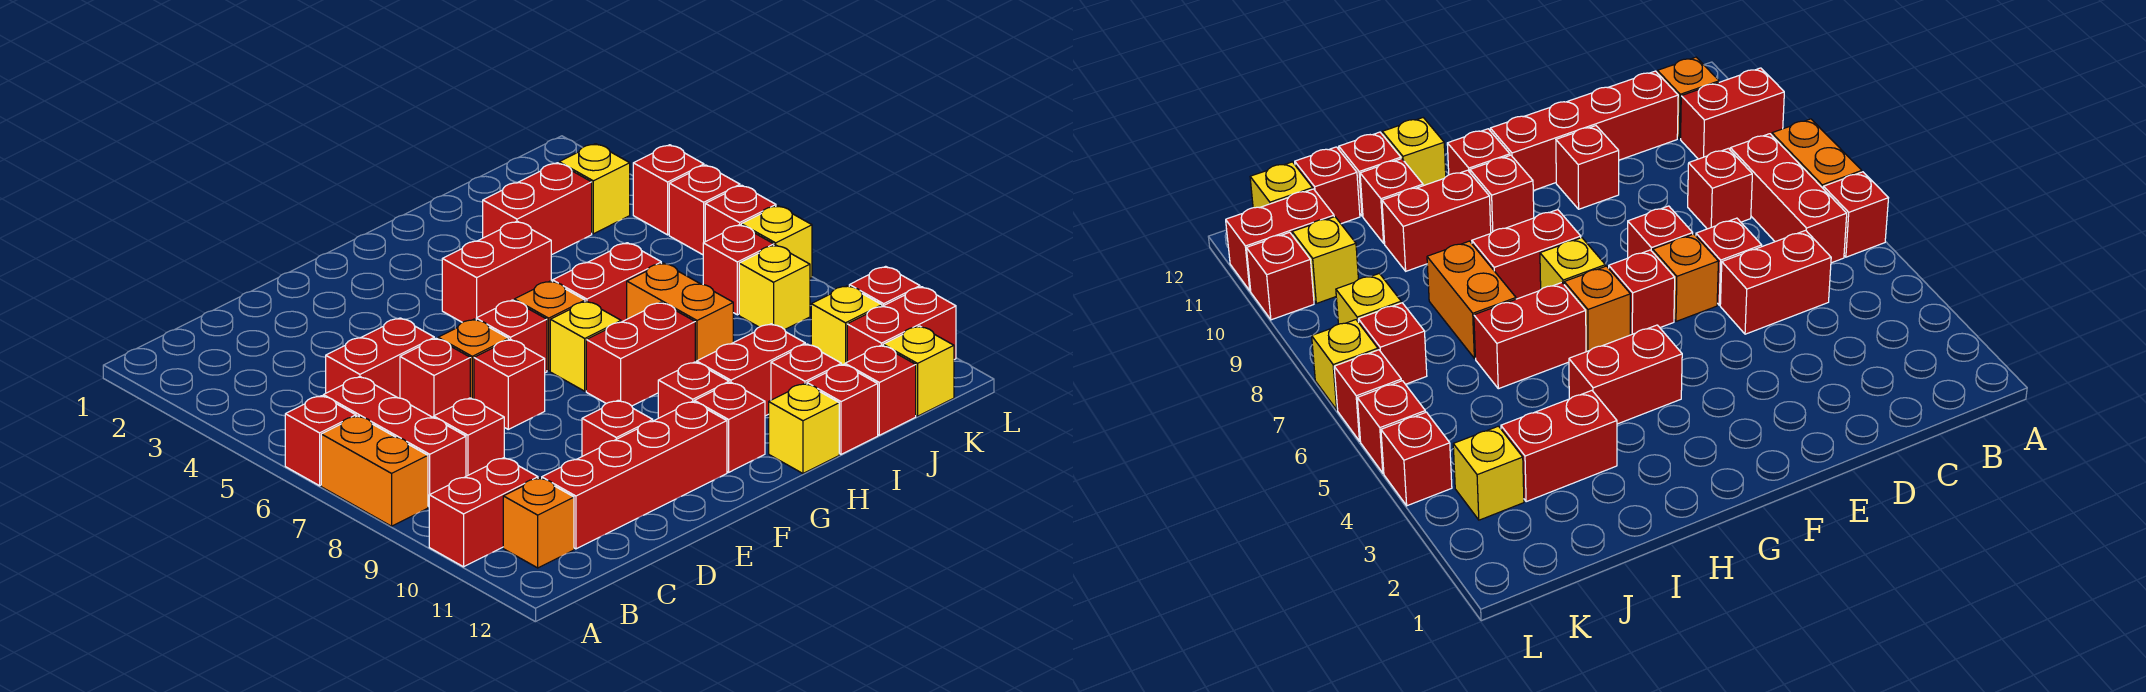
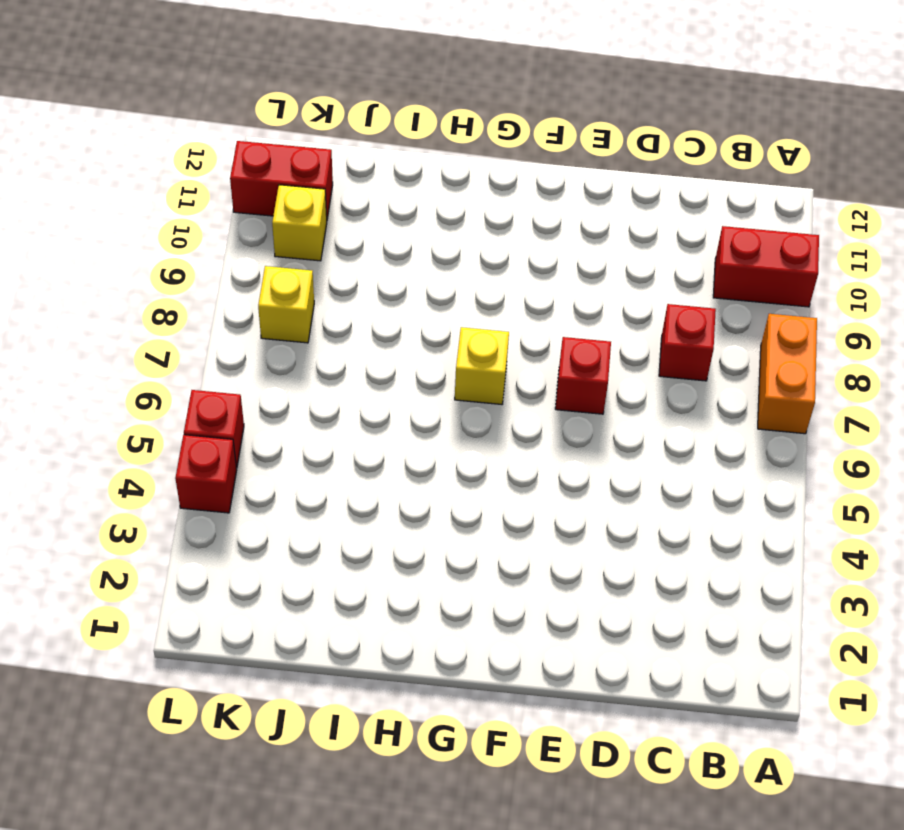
none -> red brick A6 level 1
none -> red brick B6:B8 level 1
none -> orange brick B11 level 1
none -> red brick C5:D5 level 1

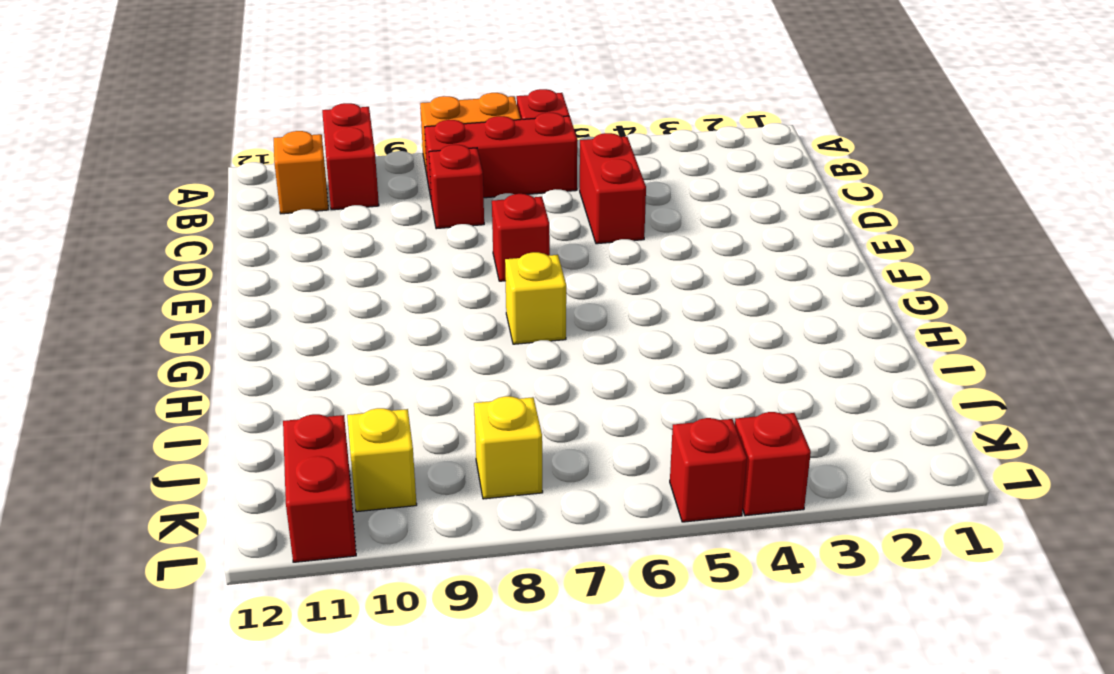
none -> red brick C11:F11 level 1
none -> red brick D6 level 1
none -> orange brick E6 level 1
none -> red brick E10 level 1

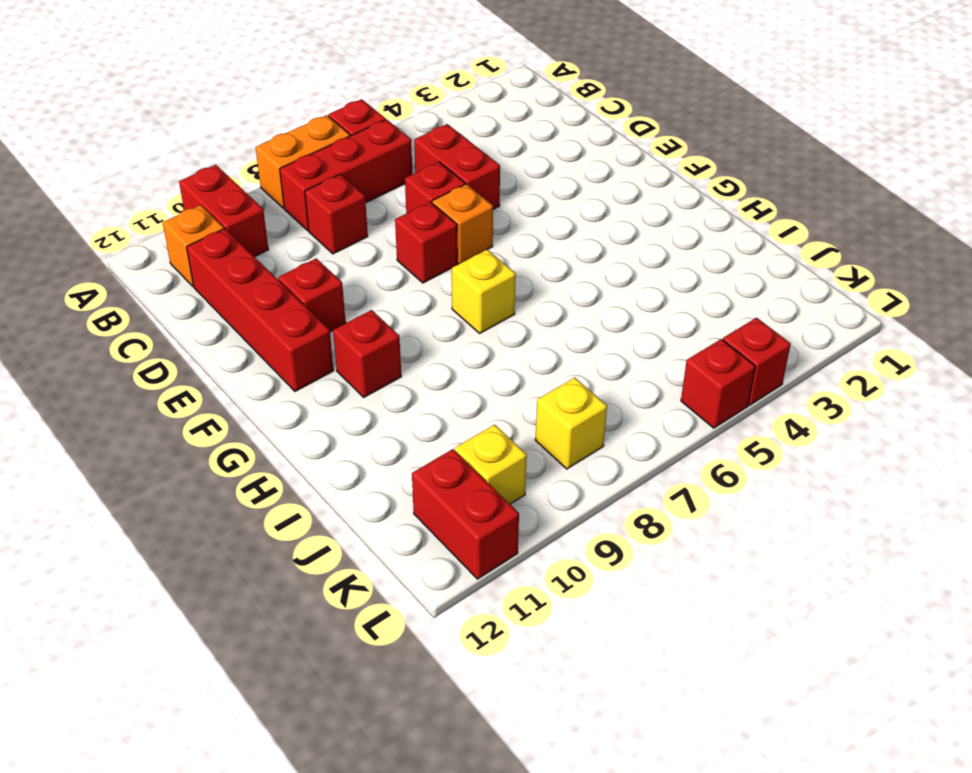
none -> red brick F6 level 1
none -> red brick G4:H4 level 1
none -> orange brick G6 level 1
none -> red brick G8:H8 level 1

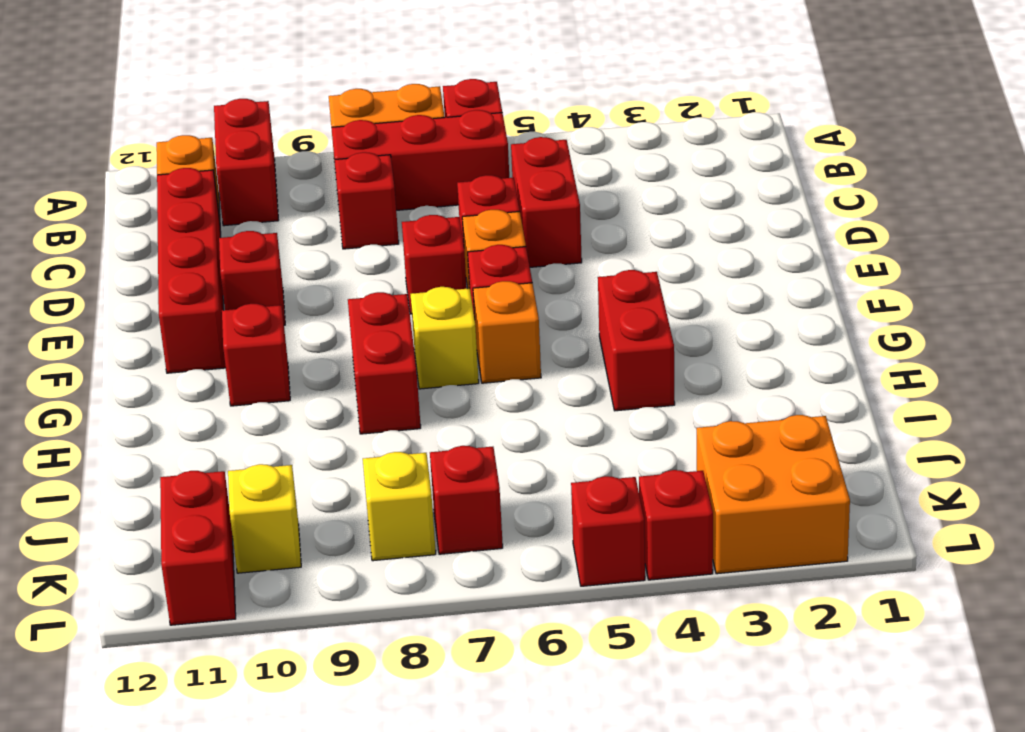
orange brick K2:L3 level 1 -> yellow brick K3 level 1
none -> red brick G11 level 1
none -> red brick H6:I6 level 1
none -> red brick H10:I10 level 1
none -> yellow brick H12 level 1

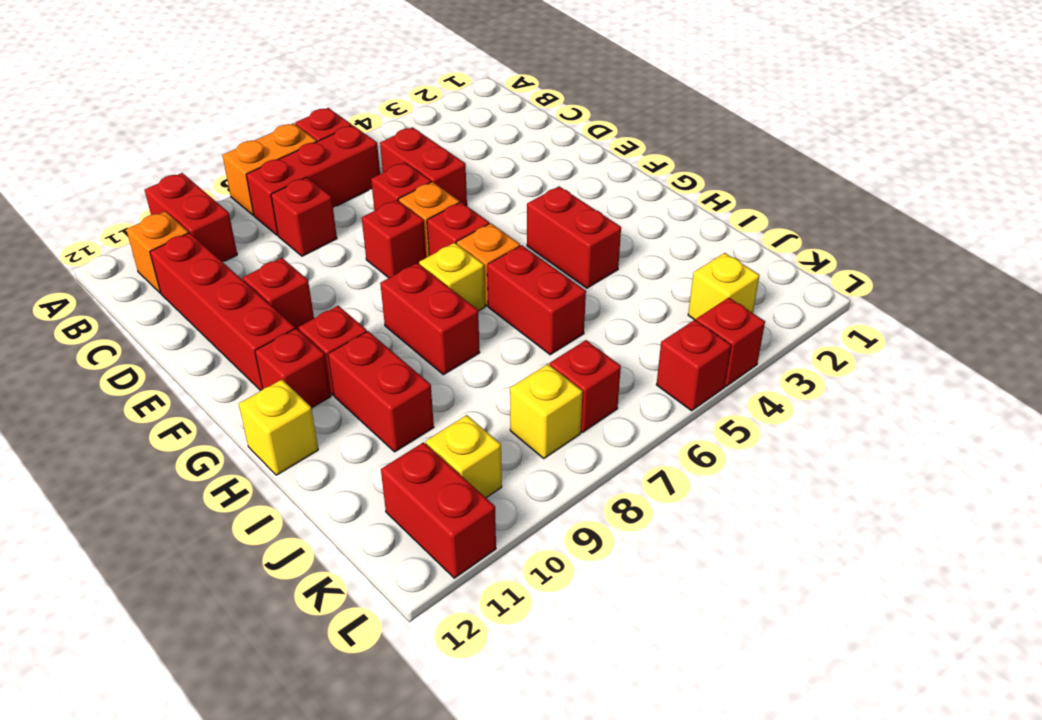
none -> red brick I3:J3 level 1
none -> orange brick I7:I8 level 1
none -> red brick I11 level 1
none -> red brick I12 level 1

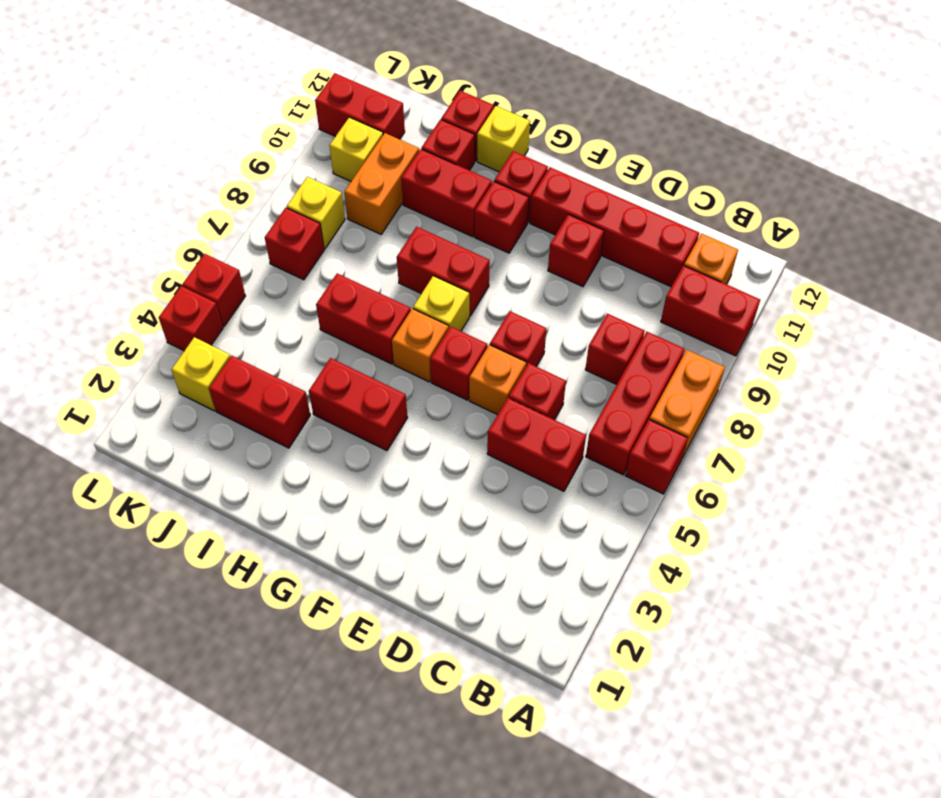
orange brick J9:J10 level 1 -> orange brick I7:I8 level 1
none -> red brick J12 level 1
none -> yellow brick K12 level 1
none -> red brick L6 level 1
none -> yellow brick L7 level 1

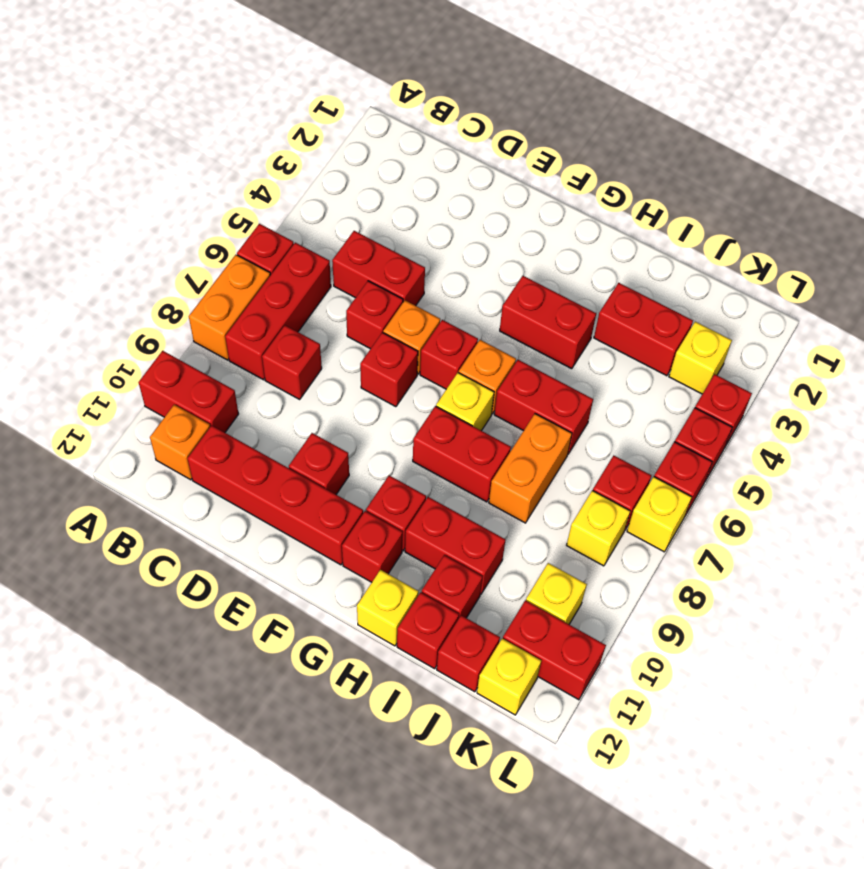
none -> red brick L10 level 1

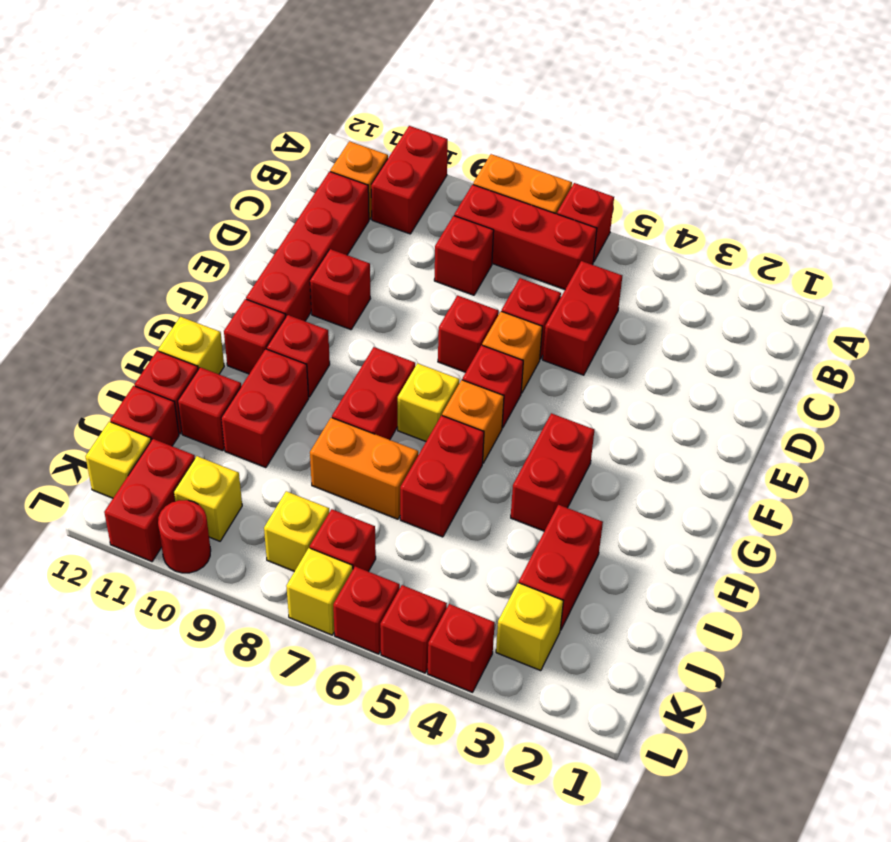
red round brick L10 level 1 -> red brick L10 level 1

